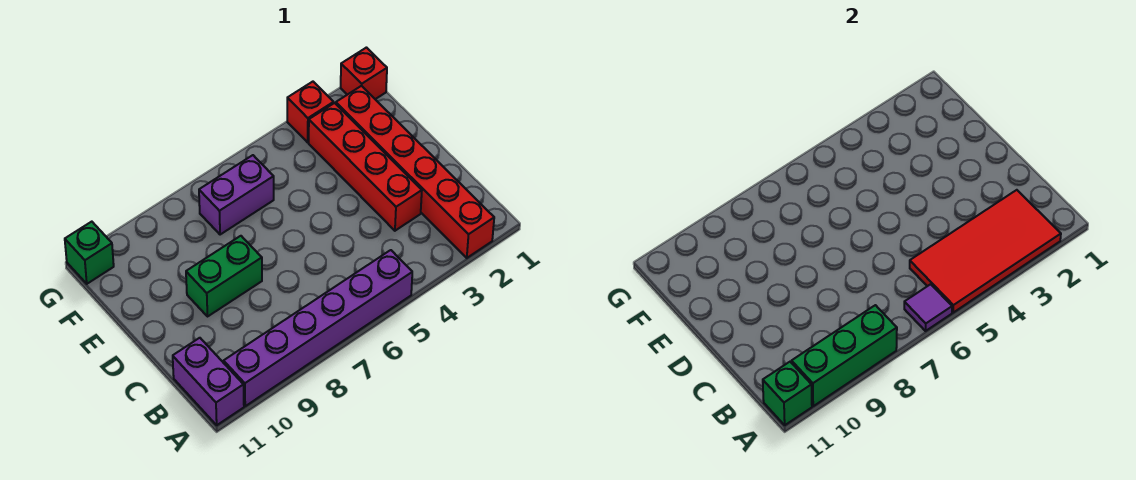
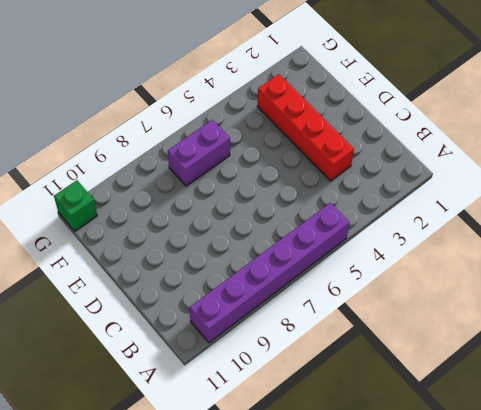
none -> red brick A2:F2 level 1
none -> purple brick A11:B11 level 1
none -> green brick D8:D9 level 1

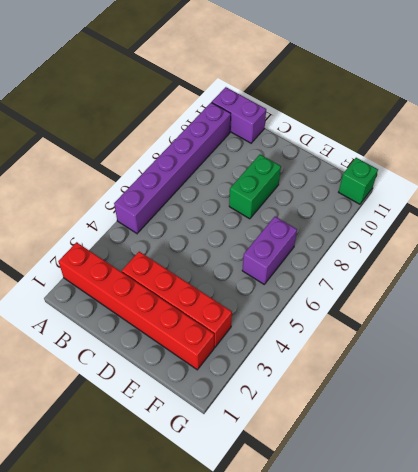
none -> red brick G1 level 1
none -> red brick G3 level 1
none -> red tile A2:B5 level 2

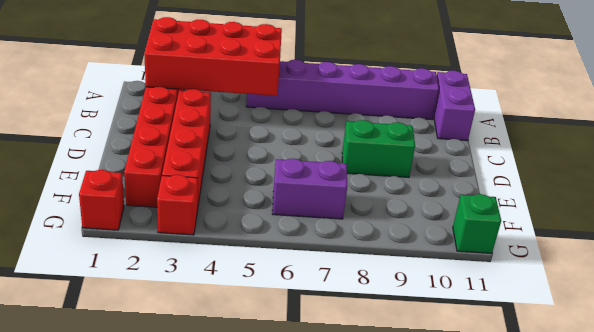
red brick A2:B5 level 2 -> red tile A2:B5 level 2
none -> purple tile A6 level 2
none -> green brick A8:A10 level 2
none -> green brick A11 level 2

